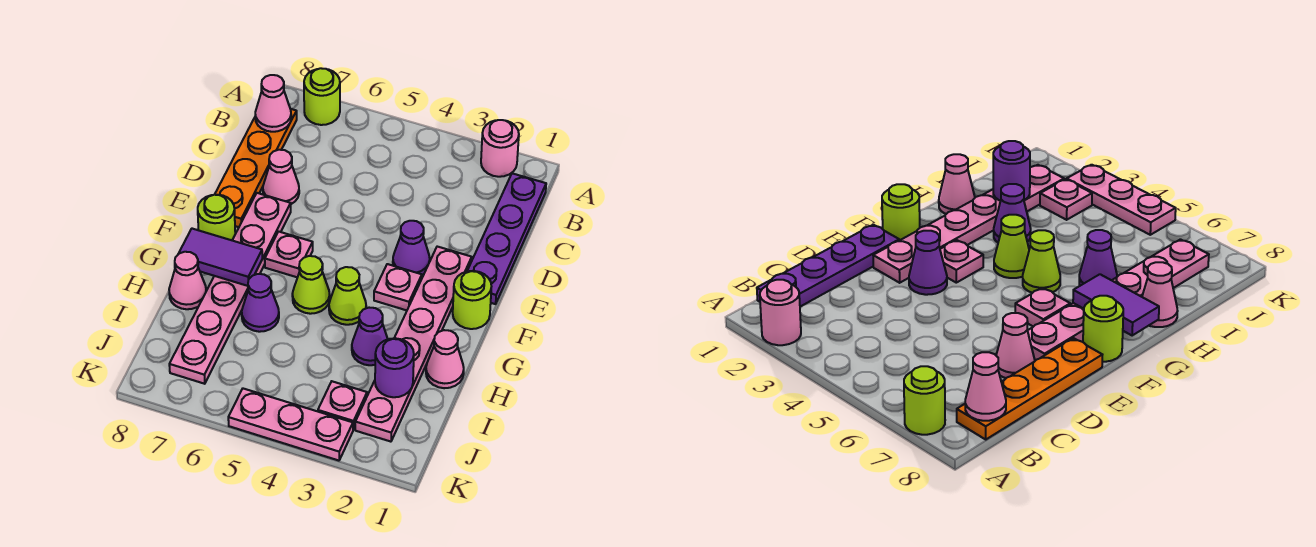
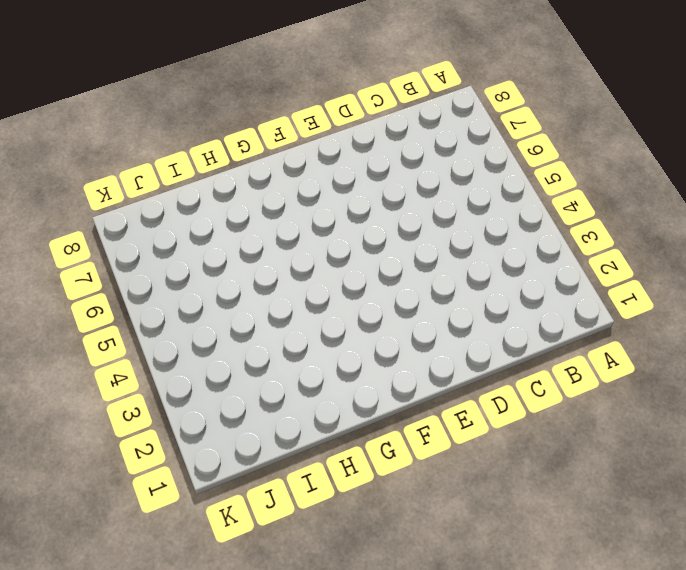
none -> pink round brick A2 level 1
none -> lime round brick A7 level 1
none -> purple plate B1:E1 level 1

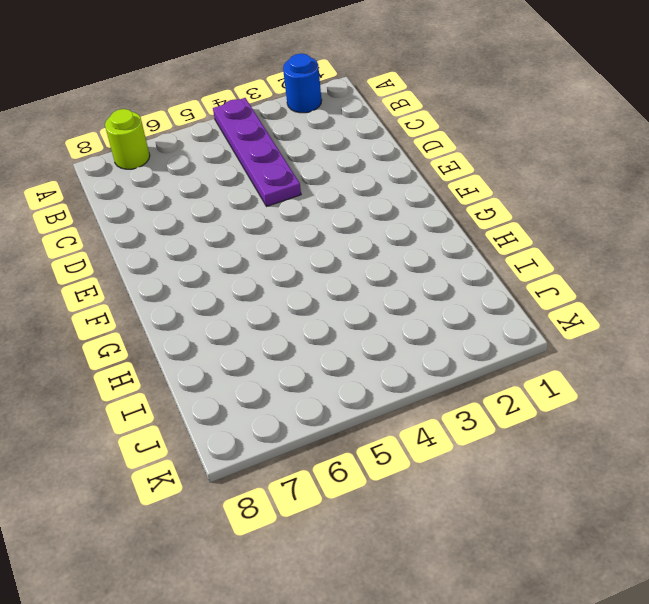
blue round brick A2 level 1 -> pink round brick A2 level 1
purple plate A4:D4 level 1 -> purple plate B1:E1 level 1
none -> orange plate B8:E8 level 1
none -> pink cone D7 level 1
none -> pink plate E2:J2 level 1

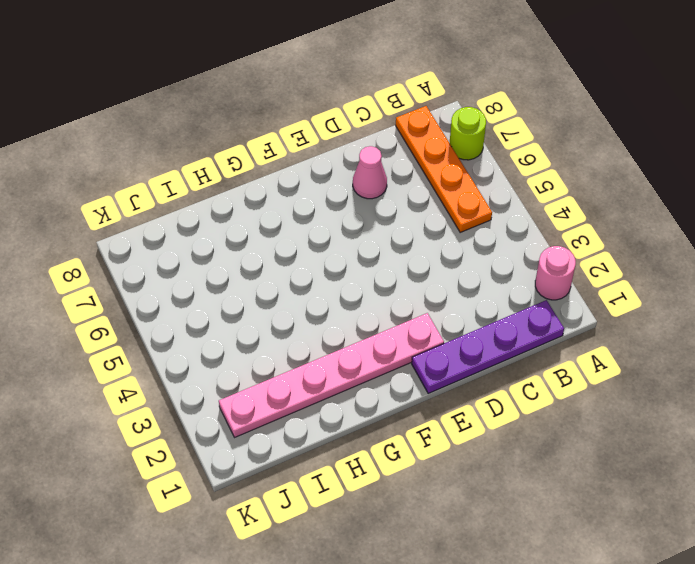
orange plate B5:B8 level 1 -> orange plate B8:E8 level 1
none -> purple cone E3 level 1
none -> pink plate E7:J7 level 1
none -> lime round brick F1 level 1

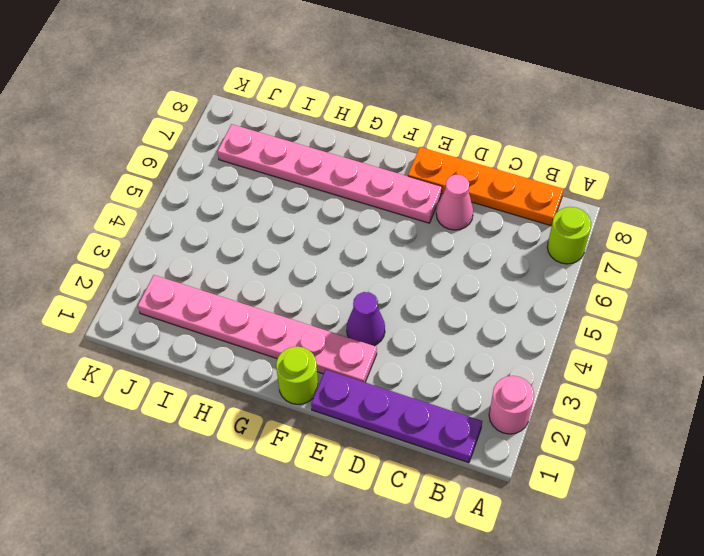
none -> pink plate F3 level 1
none -> pink plate F6 level 1
none -> lime round brick F8 level 1

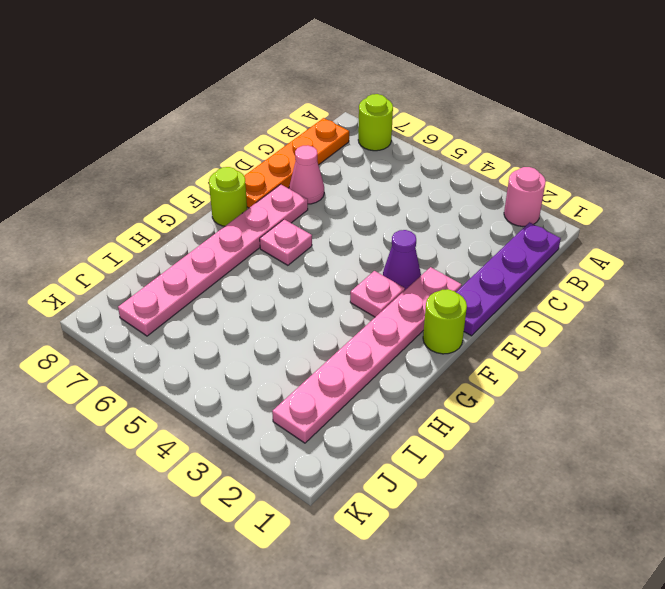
none -> lime cone G4 level 1
none -> lime cone G5 level 1
none -> pink cone H1 level 1

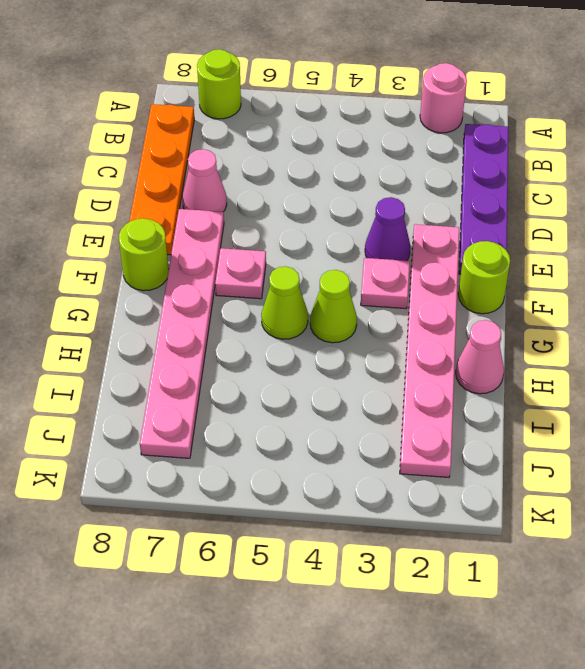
none -> purple cone H3 level 1
none -> purple cone H6 level 1
none -> pink cone H8 level 1

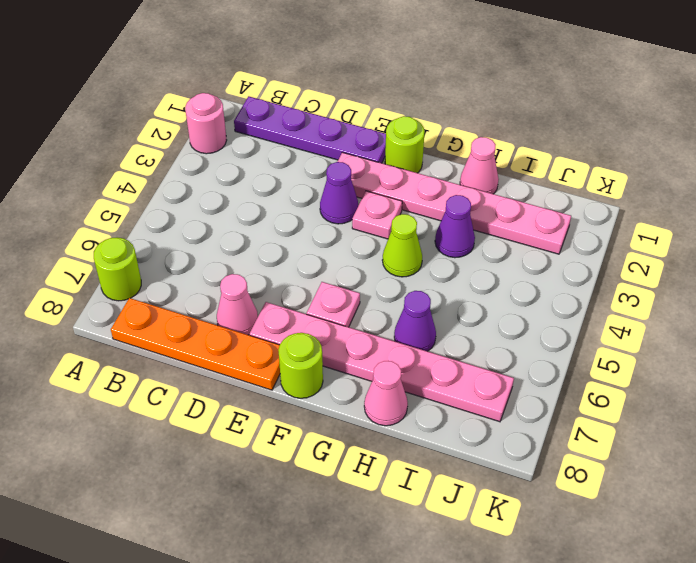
none -> lime cone G5 level 1
none -> pink plate J3 level 1
none -> pink plate K3:K5 level 1

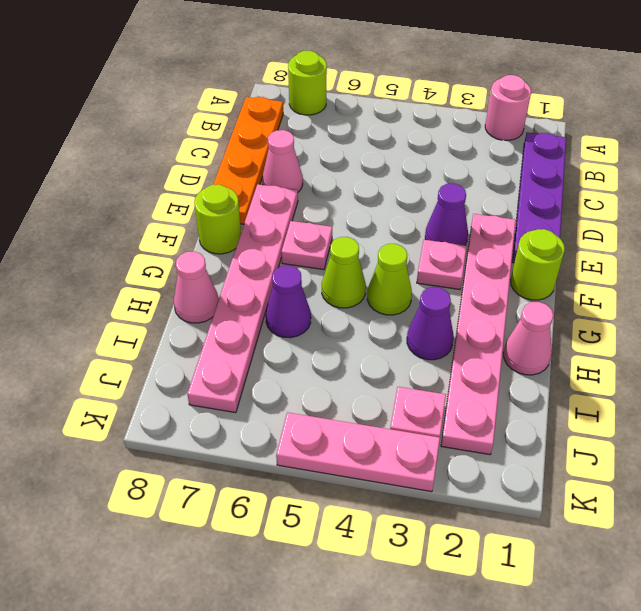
none -> pink cone B8 level 2
none -> purple tile G7:G8 level 2
none -> purple round brick I2 level 2

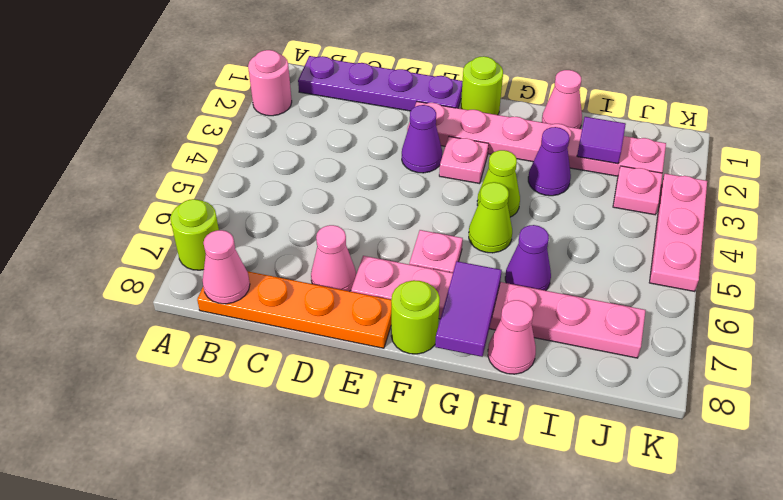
purple tile I2 level 2 -> purple round brick I2 level 2

